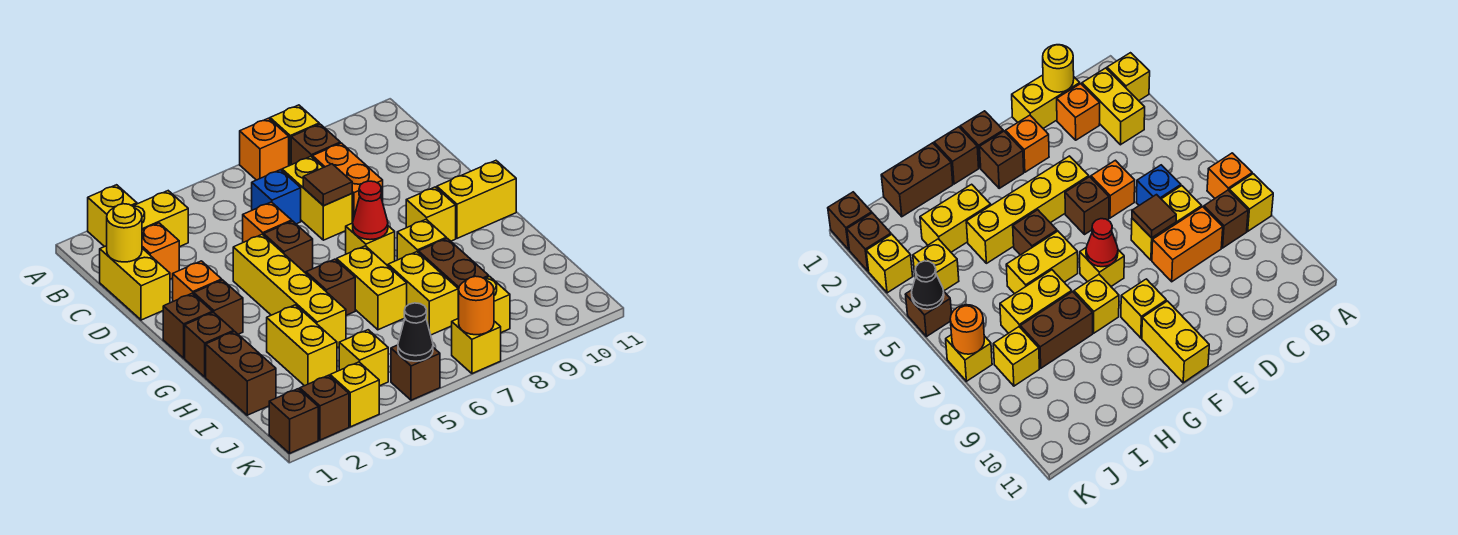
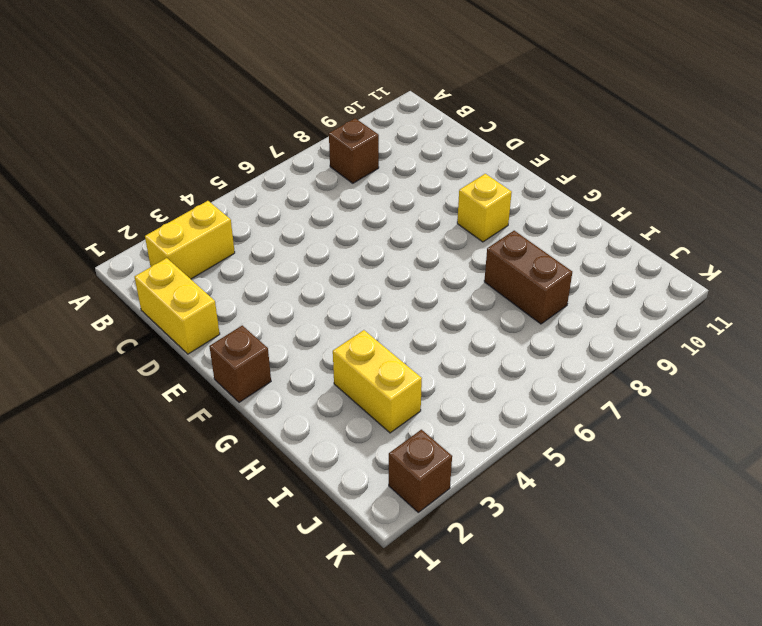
none -> yellow brick A2 level 1
none -> orange brick A7 level 1
none -> yellow brick A8 level 1
none -> orange brick C2 level 1

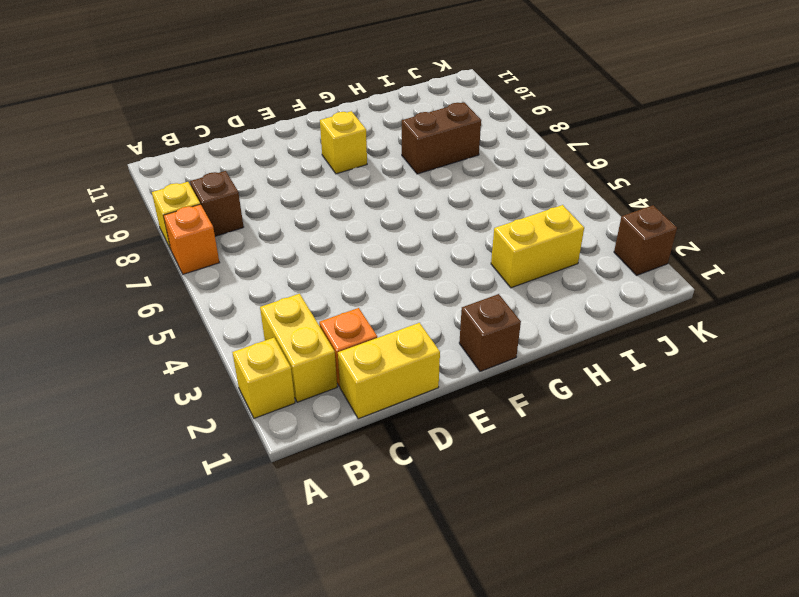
none -> blue brick C6 level 1
none -> yellow brick C7:D7 level 1
none -> orange brick C8:D8 level 1
none -> orange brick D5 level 1

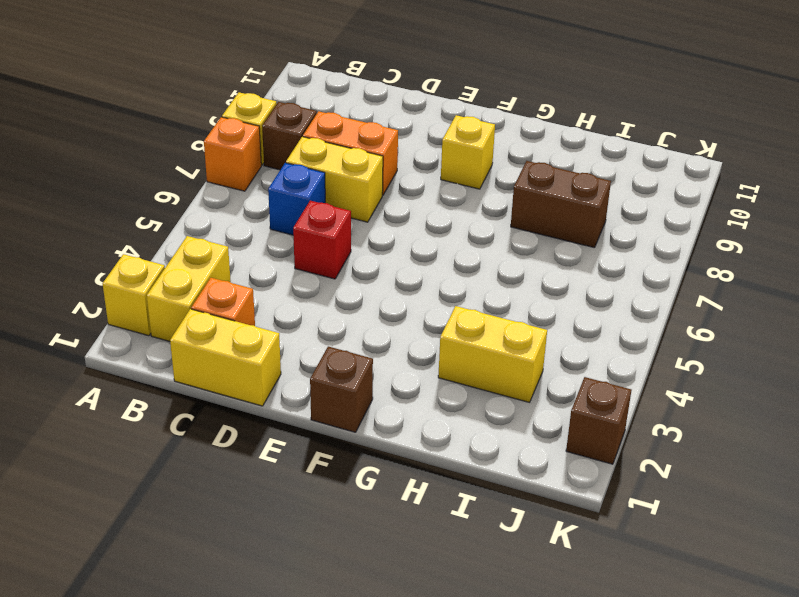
red brick D5 level 1 -> orange brick D5 level 1
none -> orange brick E2 level 1
none -> yellow brick E4:H4 level 1
none -> brown brick E5 level 1
none -> brown brick F2 level 1

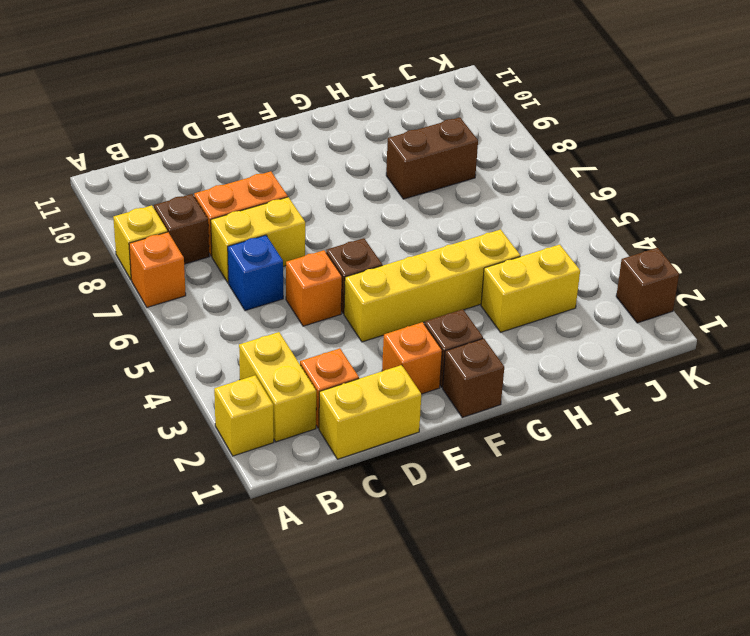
none -> yellow brick F7 level 1
none -> yellow brick F9 level 1
none -> yellow brick F10:F11 level 1
none -> brown brick G1 level 1

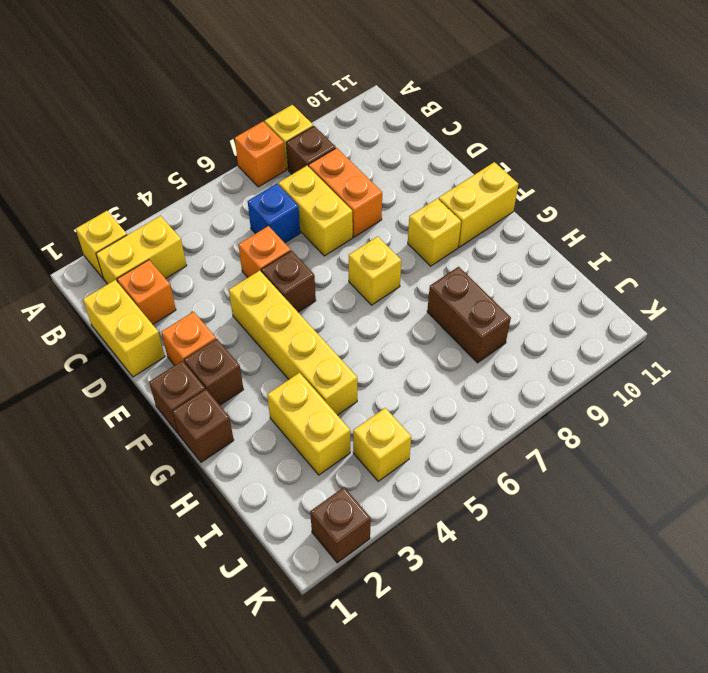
none -> brown brick G5 level 1
none -> yellow brick G6:H6 level 1
none -> yellow brick G8 level 1
none -> brown brick H1:I1 level 1

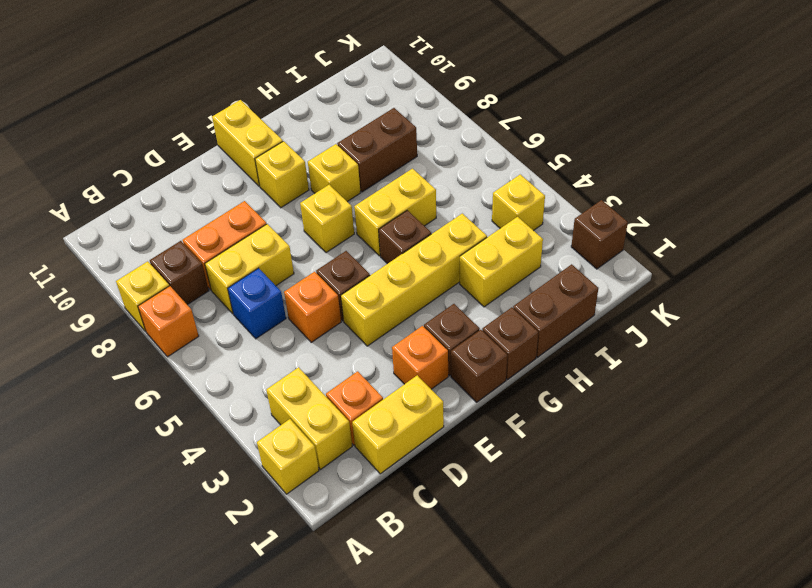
none -> yellow brick H7:I7 level 1
none -> yellow brick J8 level 1
none -> brown brick K1 level 1
none -> yellow brick K3 level 1

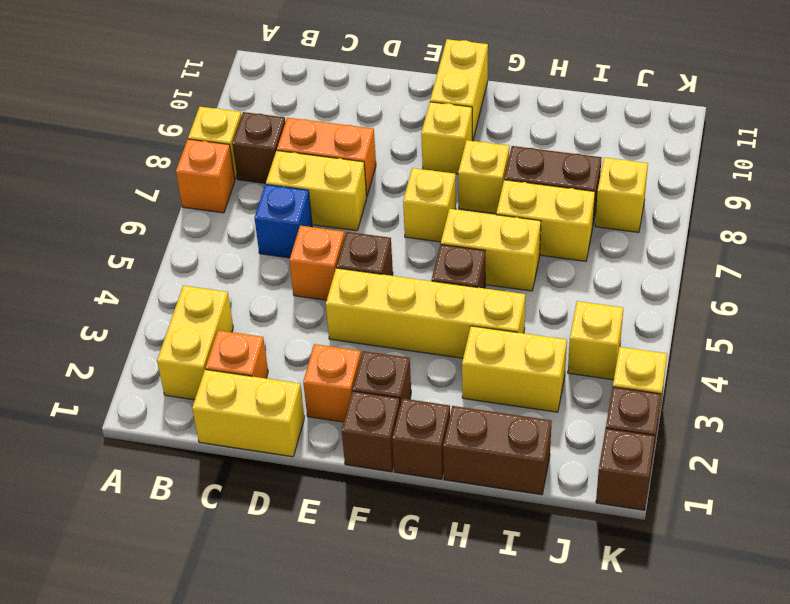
none -> yellow brick A2 level 1
none -> brown brick K5 level 1
none -> yellow brick K7 level 1
none -> yellow round brick C1 level 2

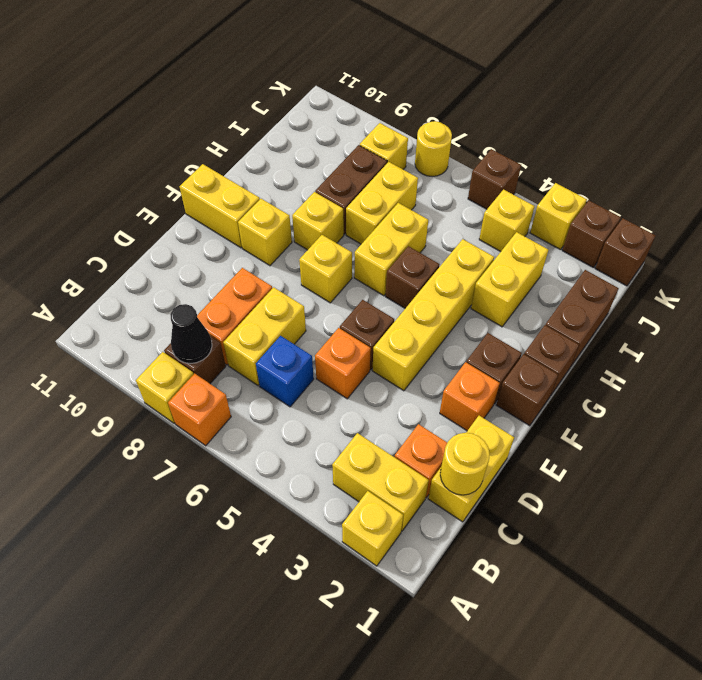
black cone B8 level 2 -> black cone K5 level 2
yellow round brick K7 level 1 -> yellow brick K7 level 1
none -> brown tile D7 level 2
none -> red cone F7 level 2
none -> orange round brick K7 level 2

